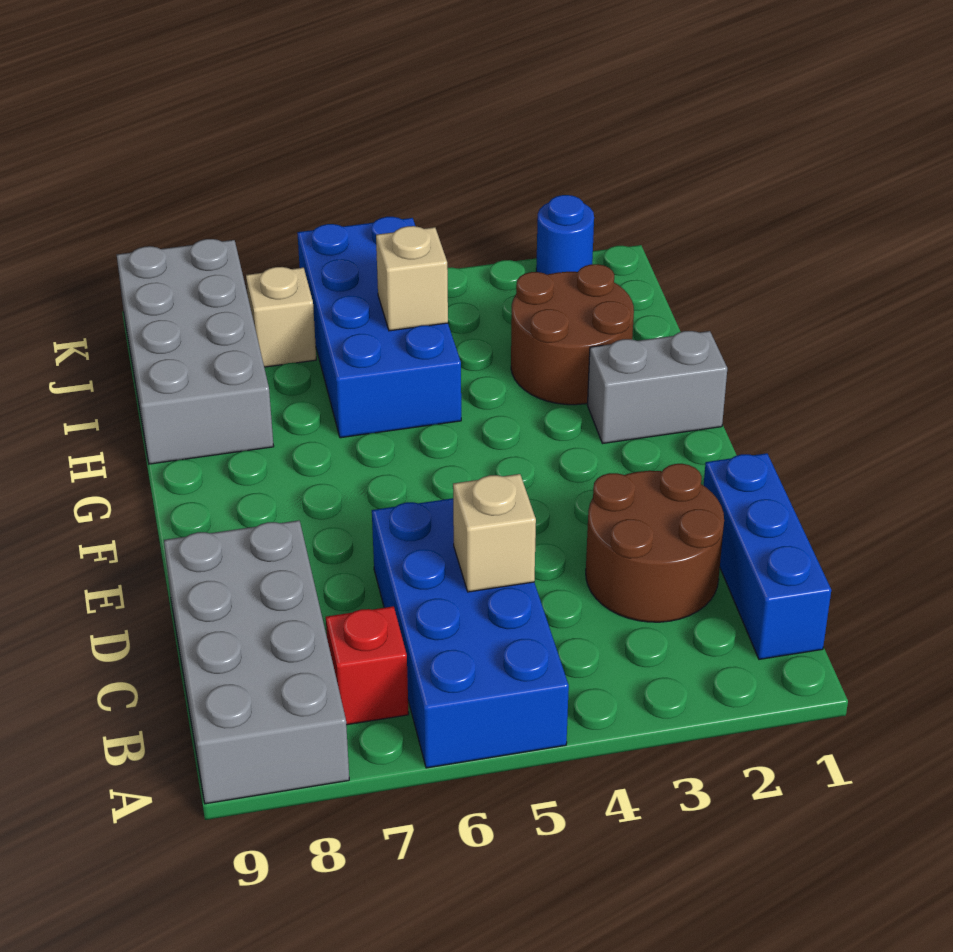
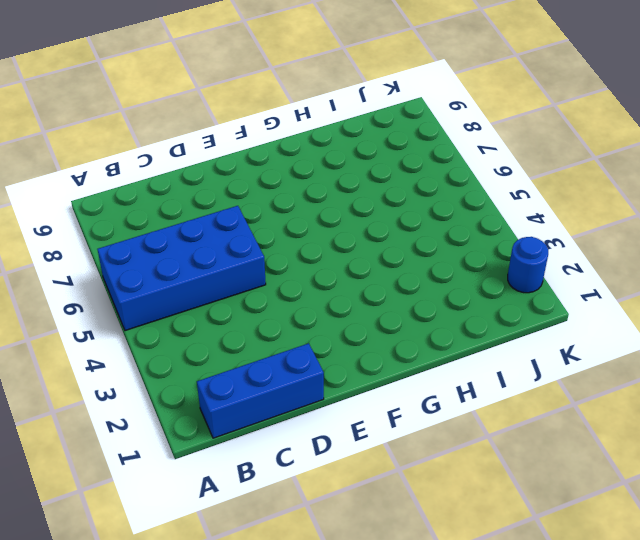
none -> grey brick A8:D9 level 1
none -> red brick B7 level 1
none -> brown round brick C2:D3 level 1

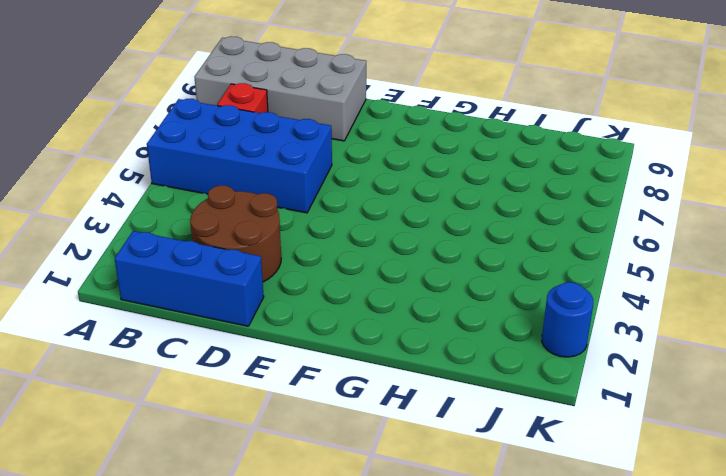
none -> grey brick G1:G2 level 1
none -> brown round brick H2:I3 level 1
none -> blue brick H5:K6 level 1

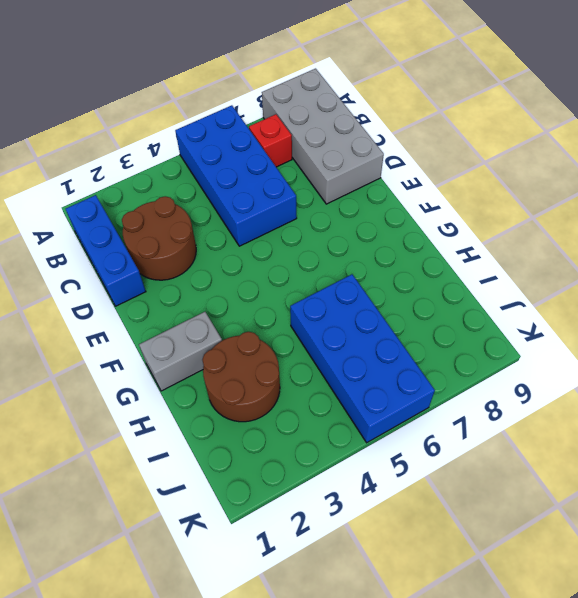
none -> grey brick H8:K9 level 1
none -> tan brick J7 level 1
none -> blue round brick K2 level 1

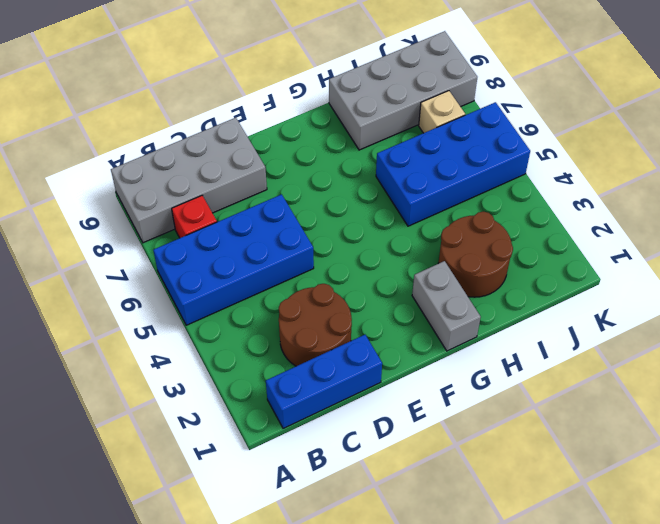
none -> blue round brick K2 level 1
none -> tan brick C5 level 2
none -> tan brick I5 level 2

